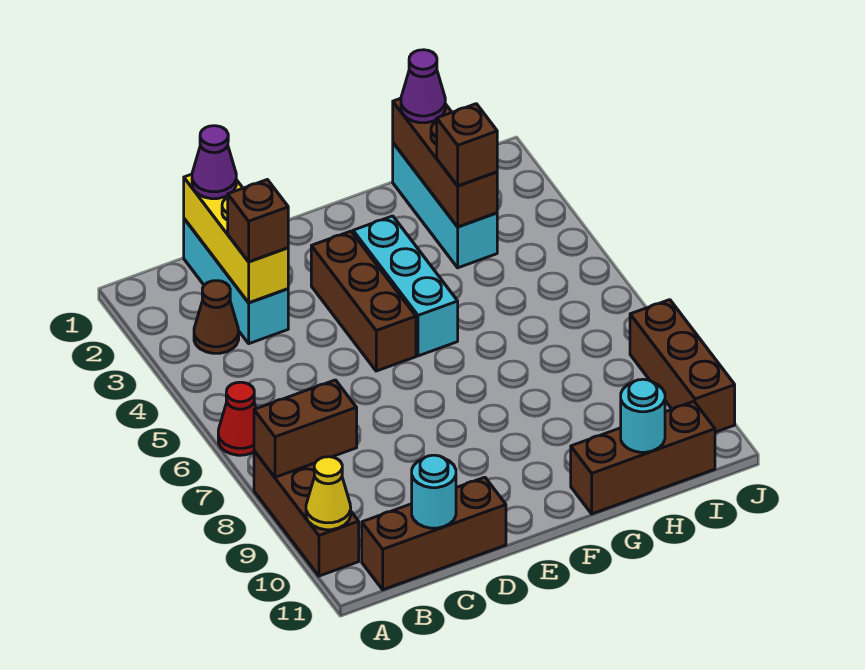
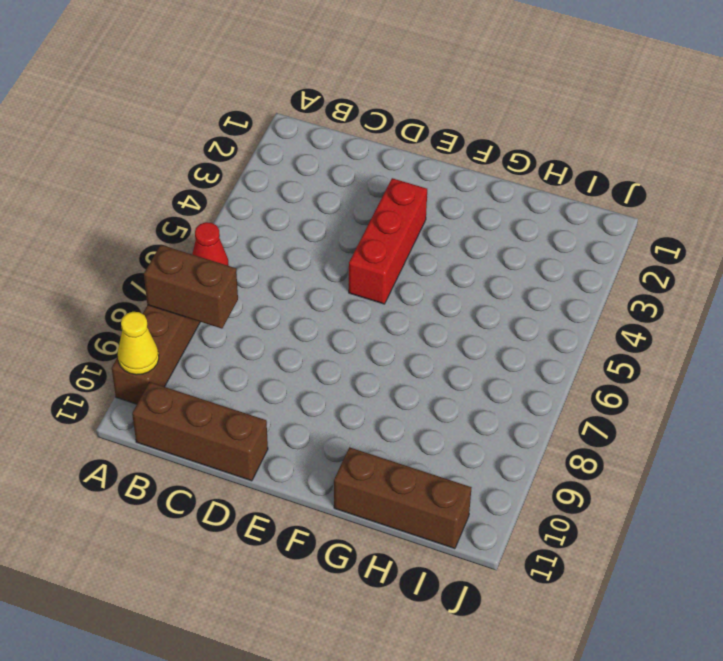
red brick E3:E5 level 1 -> brown brick E3:E5 level 1
none -> brown cone B3 level 1
none -> cyan brick C1:C3 level 1
none -> cyan brick F3:F5 level 1

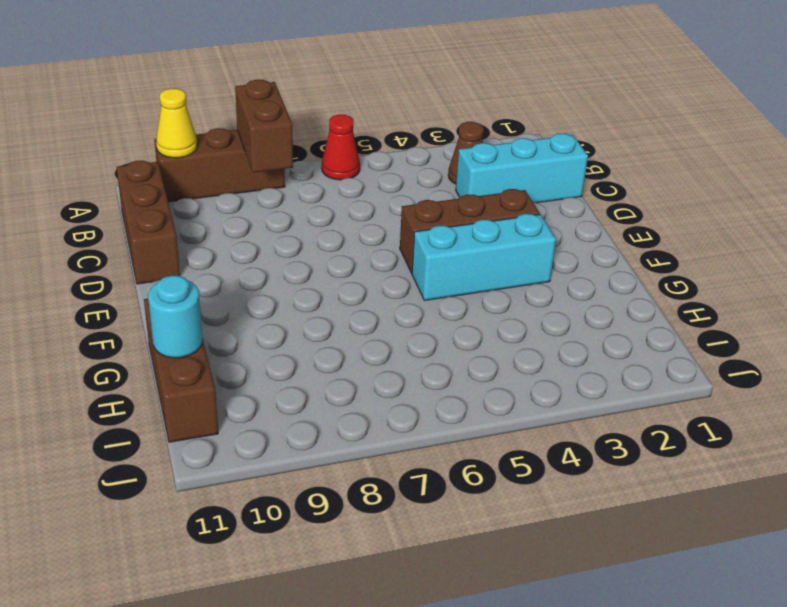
none -> cyan brick H1:H3 level 1
none -> brown brick J8:J10 level 1
none -> yellow brick C1:C3 level 2

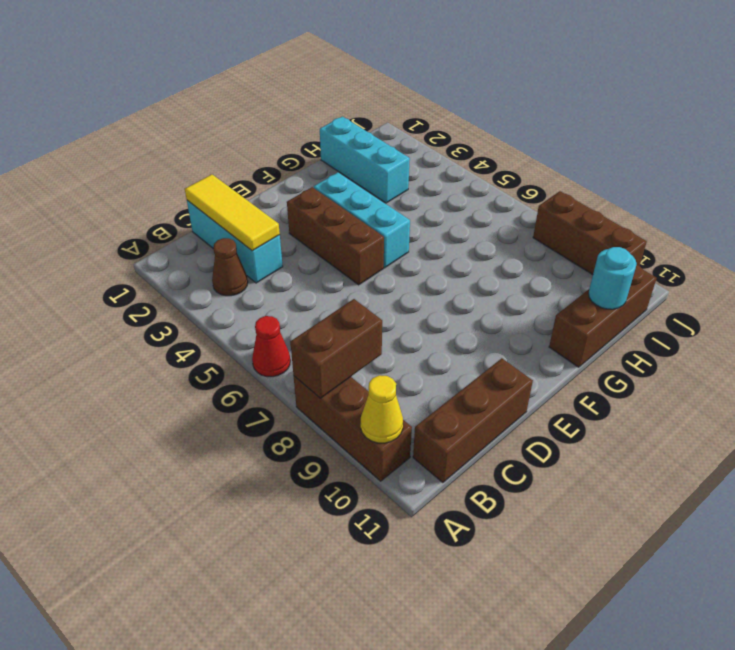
yellow tile C1:C3 level 2 -> yellow brick C1:C3 level 2
none -> cyan round brick C11 level 2
none -> brown brick H1:H3 level 2
none -> purple cone C1 level 3

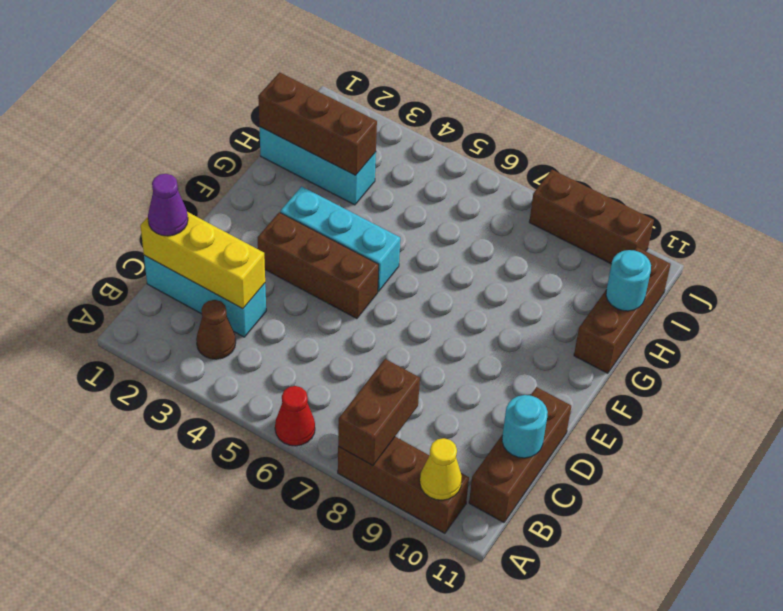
none -> brown brick C3 level 3
none -> purple cone H1 level 3
none -> brown brick H3 level 3

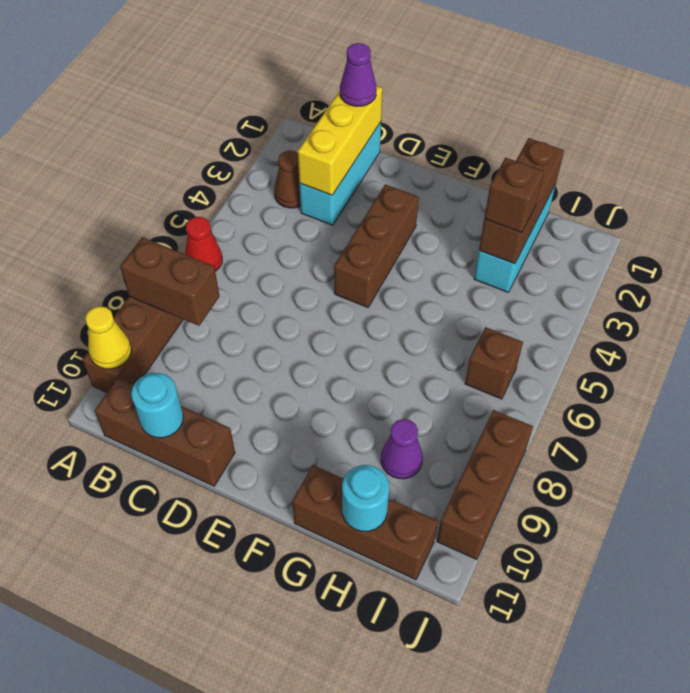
purple cone H9 level 1 -> purple cone H1 level 3
brown brick I6 level 1 -> brown brick C3 level 3
none -> cyan brick F3:F5 level 1

